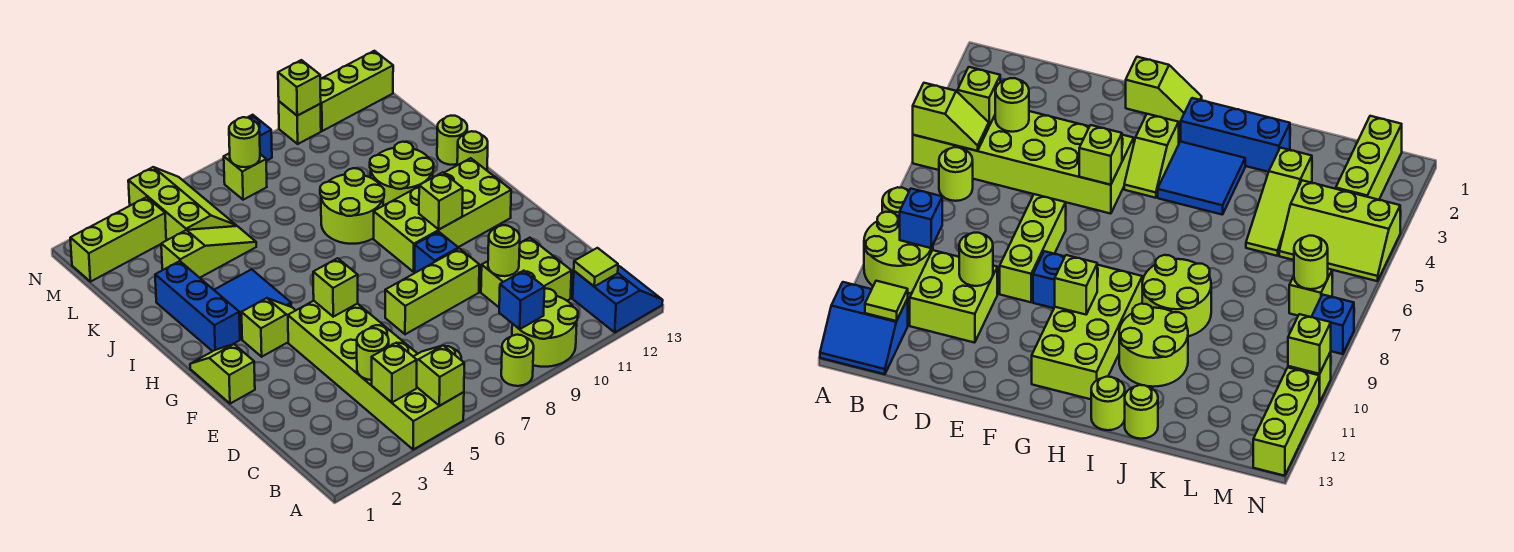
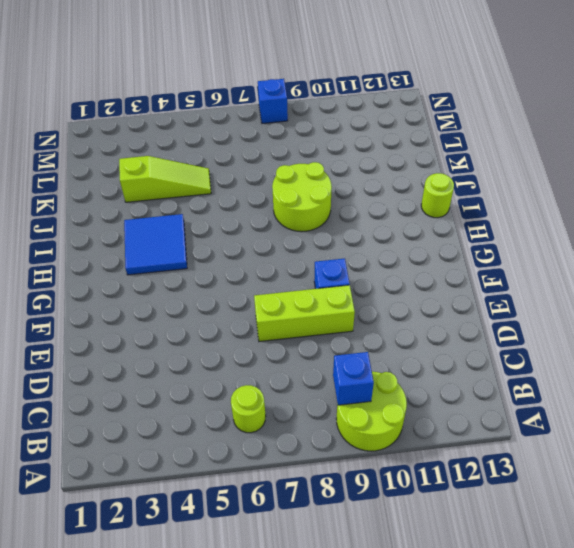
none -> lime brick A4:F5 level 1
none -> lime round brick A8 level 1
none -> blue slope A12:B13 level 1 top 12
none -> lime brick C10:D11 level 1

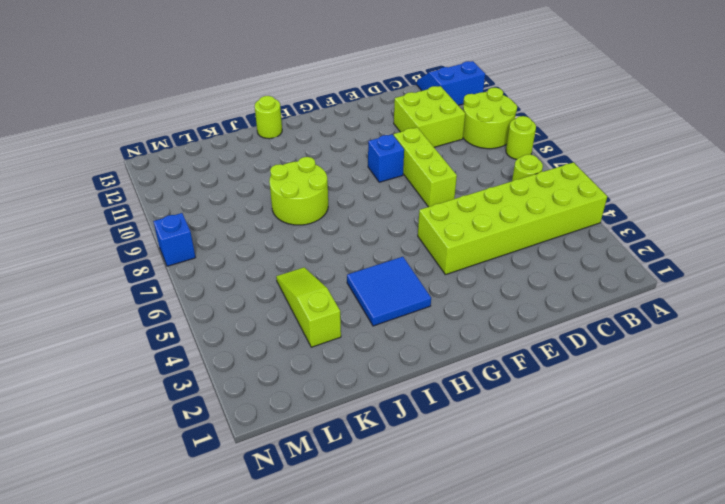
none -> lime slope F1:G1 level 1 top F
none -> lime slope G3:G4 level 1 top 3
none -> lime brick G9:H12 level 1
none -> blue brick H2:J2 level 1

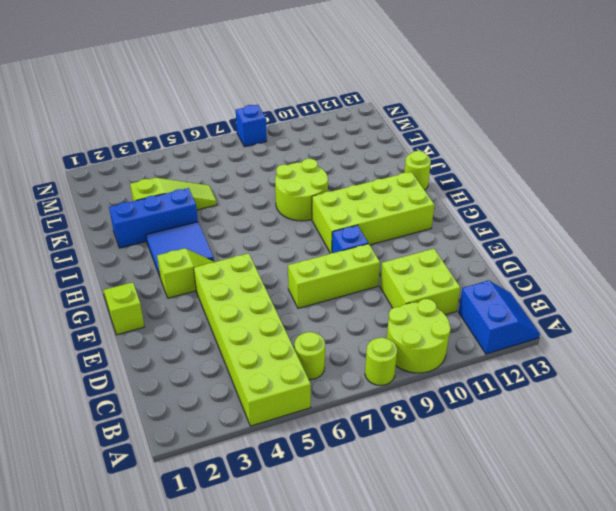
blue brick J2:J4 level 1 -> blue brick H2:J2 level 1
none -> lime round brick I10:J11 level 1
none -> lime round brick J13 level 1
none -> lime slope L4:N5 level 1 top 4
none -> lime brick M1:M3 level 1

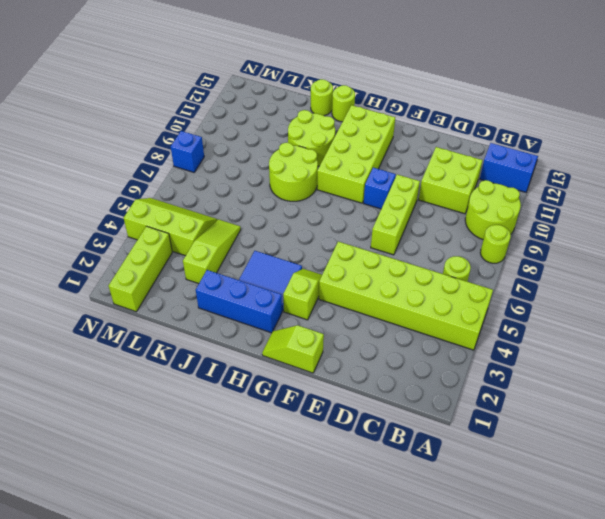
none -> lime brick M7 level 1
none -> lime brick N10 level 1
none -> lime brick N11:N13 level 1
none -> lime slope A5:B5 level 2 top A

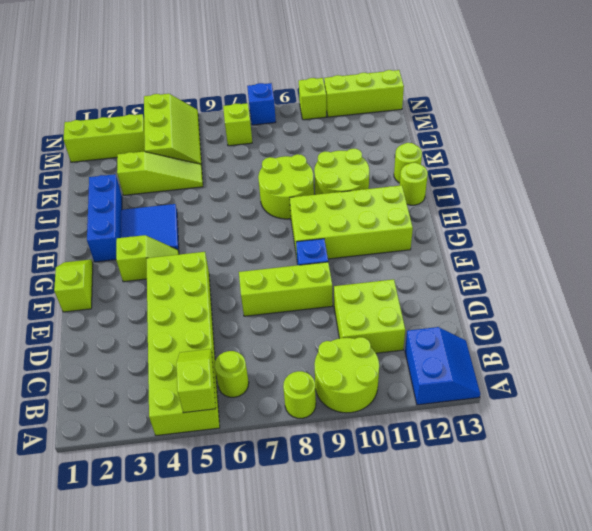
none -> lime brick B4 level 2
none -> blue brick B9 level 2
none -> lime tile B12 level 2
none -> lime round brick C4 level 2

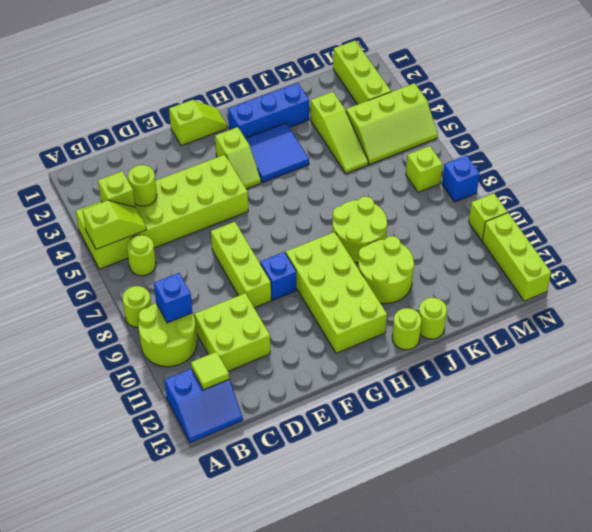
none -> lime round brick D10 level 2
none -> lime brick F5 level 2
none -> lime brick G10 level 2
none -> lime round brick M7 level 2

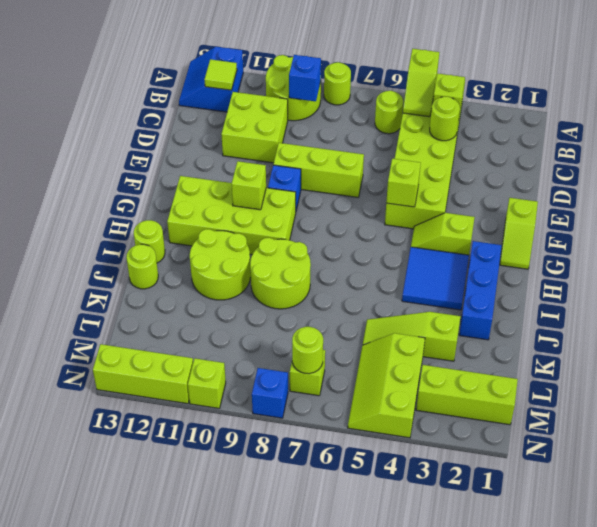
none -> lime round brick D10 level 2
none -> lime brick N10 level 2

